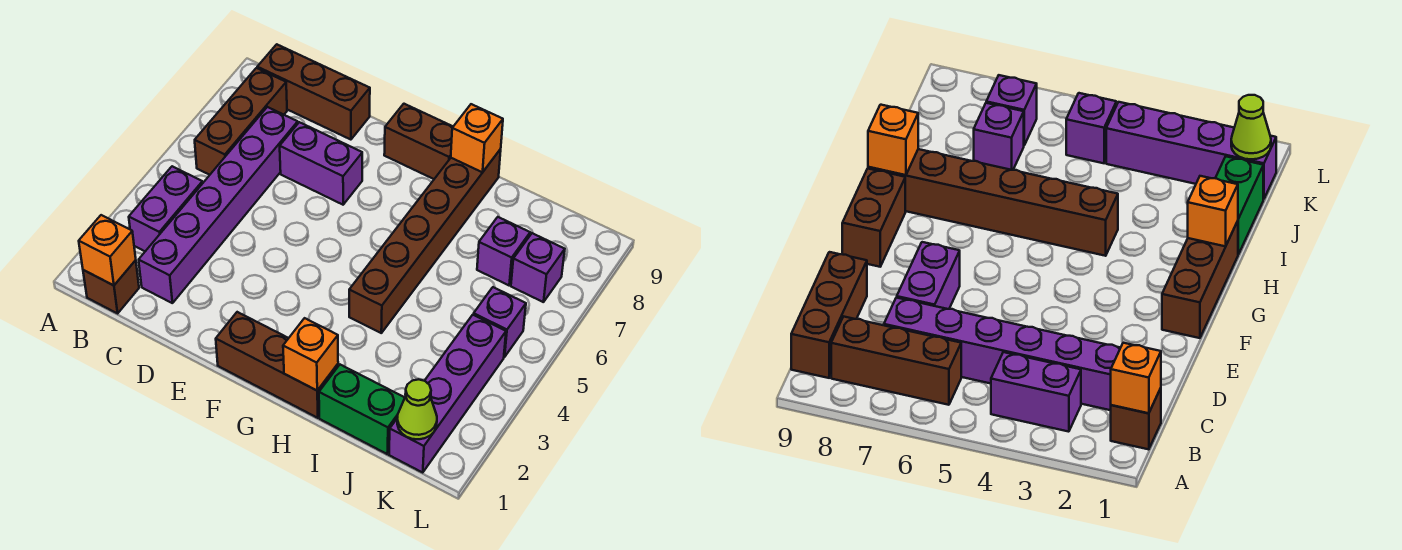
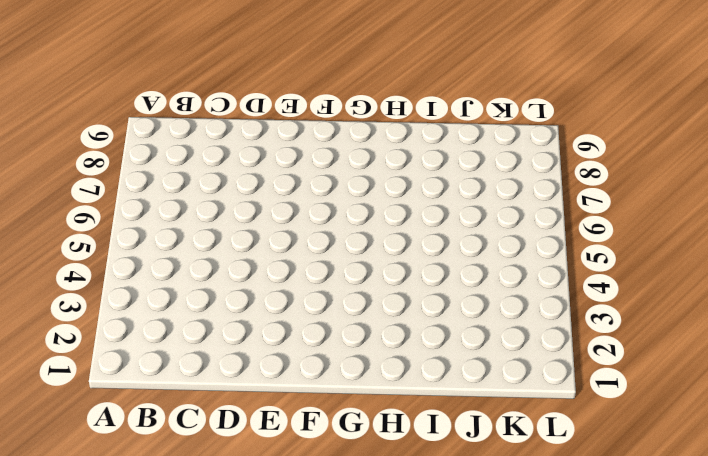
none -> brown brick B1 level 1
none -> purple brick B3:B4 level 1
none -> brown brick B6:B8 level 1

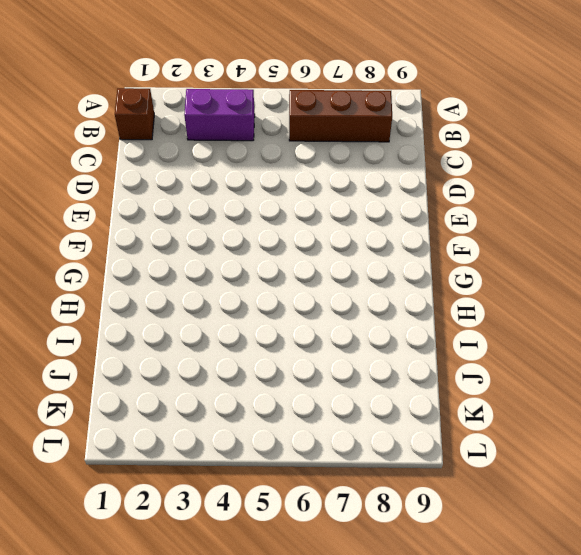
none -> brown brick B9:D9 level 1
none -> purple brick C2:C7 level 1
none -> purple brick D7:E7 level 1

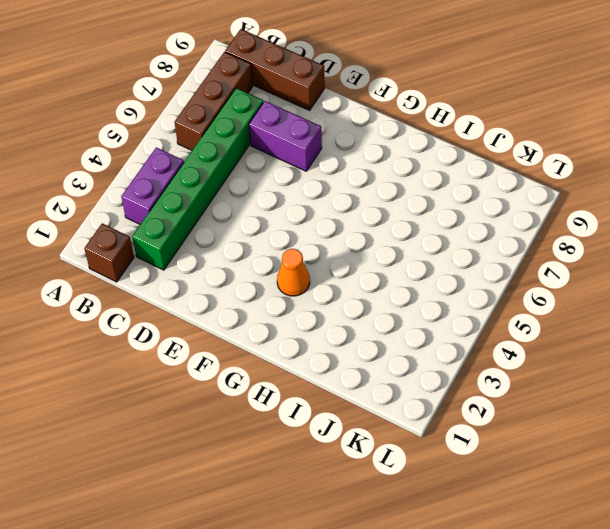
green brick C2:C7 level 1 -> purple brick C2:C7 level 1
orange cone G3 level 1 -> none
none -> brown brick F1:H1 level 1
none -> brown brick F9:G9 level 1
none -> brown brick H4:H9 level 1

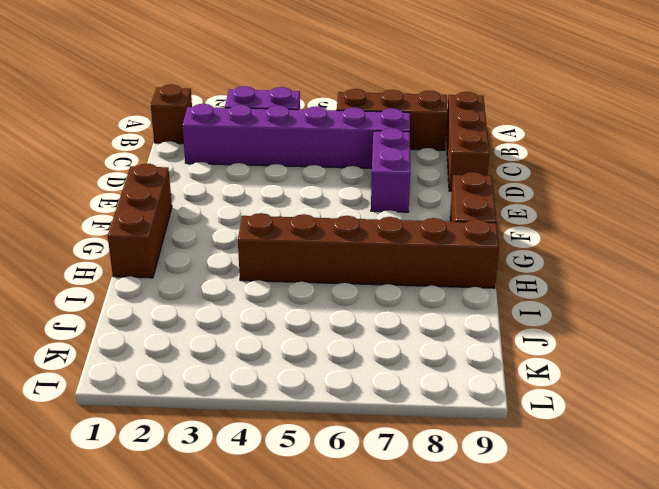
none -> green brick I1:J1 level 1
none -> purple brick J7 level 1
none -> purple brick K1:K4 level 1

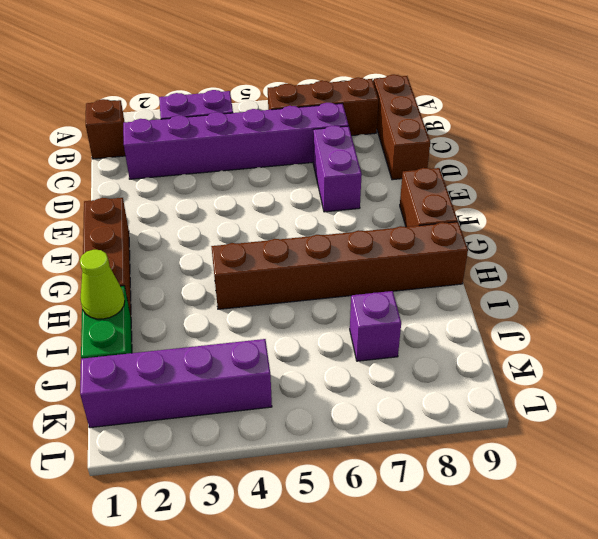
lime cone I1 level 2 -> lime cone K1 level 2
none -> purple brick K5 level 1
none -> purple brick K7 level 1
none -> orange brick B1 level 2

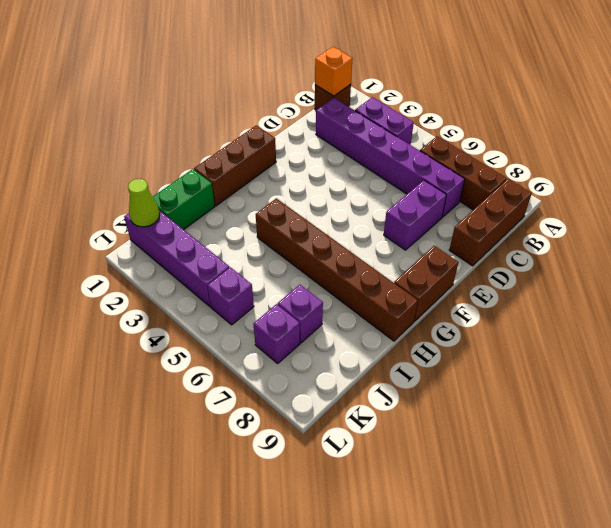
none -> orange brick H1 level 2
none -> orange brick H9 level 2

